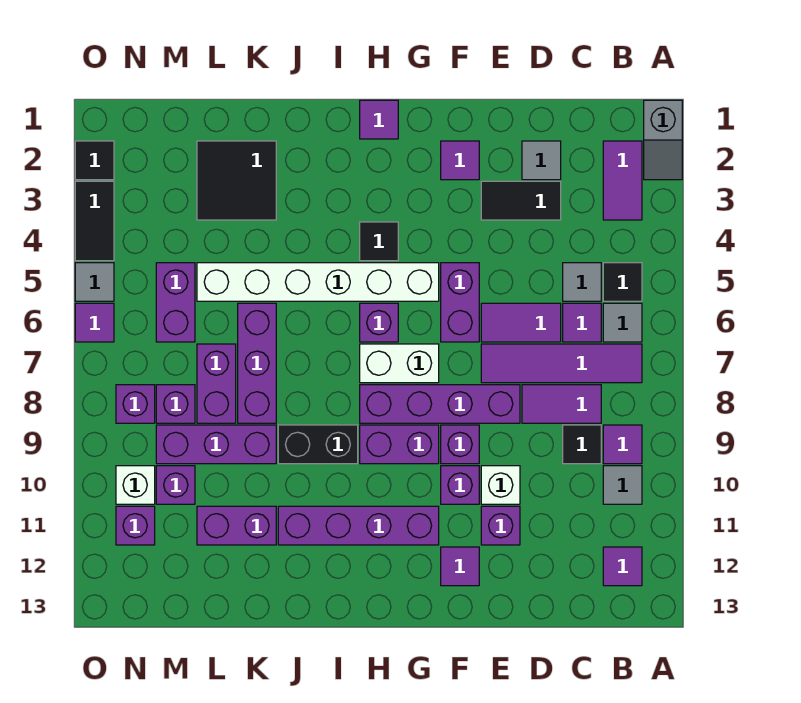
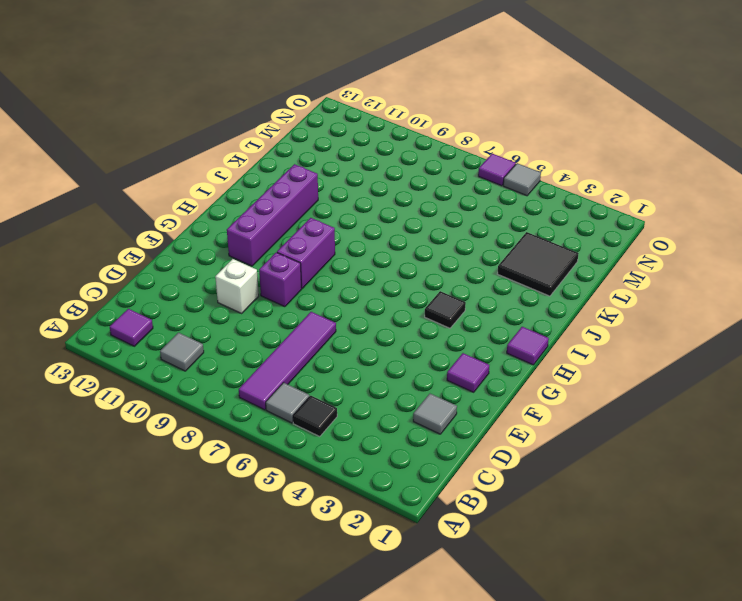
none -> grey slope A1:A2 level 1 top 1
none -> purple tile B2:B3 level 1
none -> purple tile B9 level 1
none -> grey tile C5 level 1

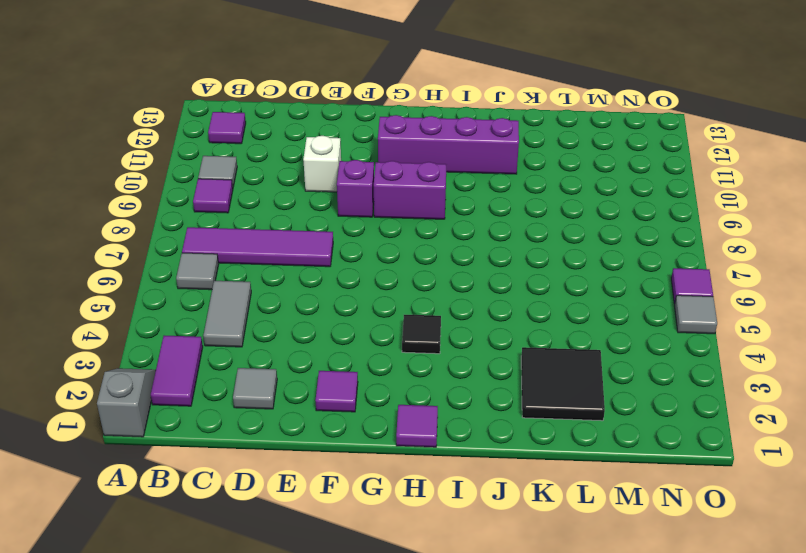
grey tile C4:C5 level 1 -> grey tile C5 level 1
none -> black tile B5 level 1
none -> purple tile C6 level 1
none -> purple tile C8:D8 level 1
none -> black tile C9 level 1

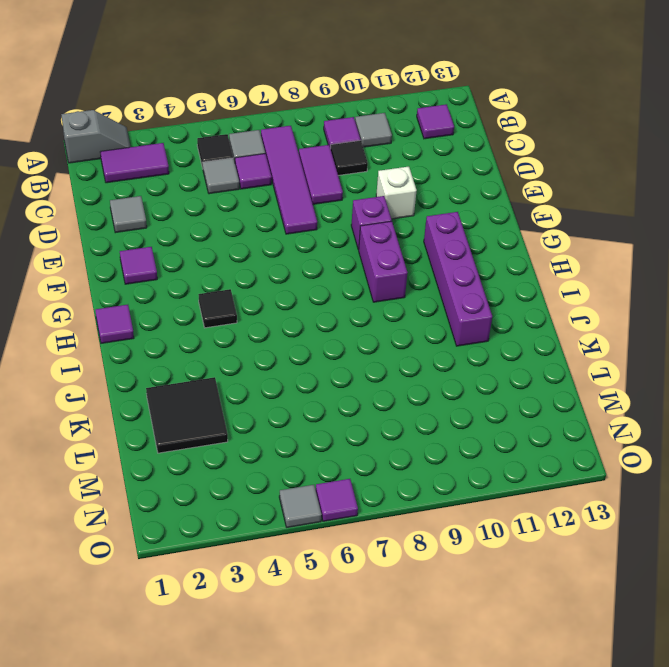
none -> black tile D3:E3 level 1
none -> purple tile D6:E6 level 1
none -> purple brick E8:H8 level 1
none -> purple brick E11 level 1

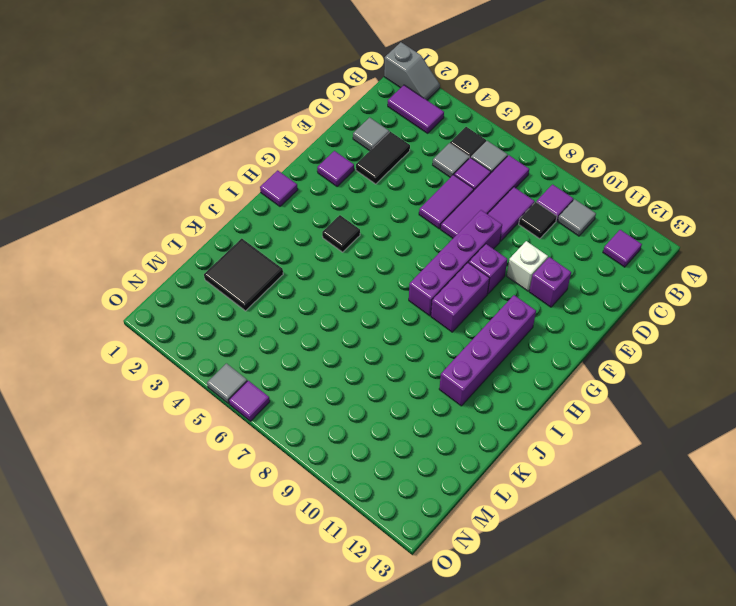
none -> purple brick F5:F6 level 1
none -> purple brick F10 level 1
none -> purple tile F12 level 1
none -> white brick G5:L5 level 1

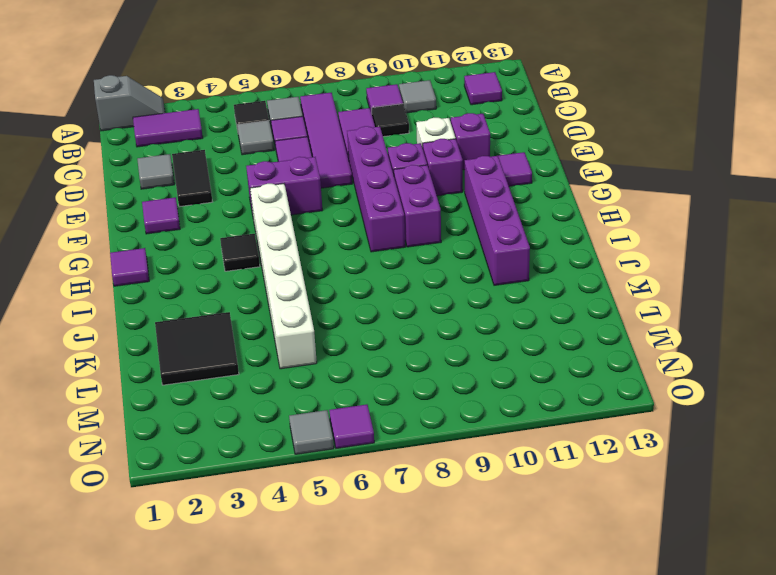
none -> white brick G7:H7 level 1
none -> purple brick H6 level 1
none -> black brick I9:J9 level 1
none -> purple brick K6:K8 level 1

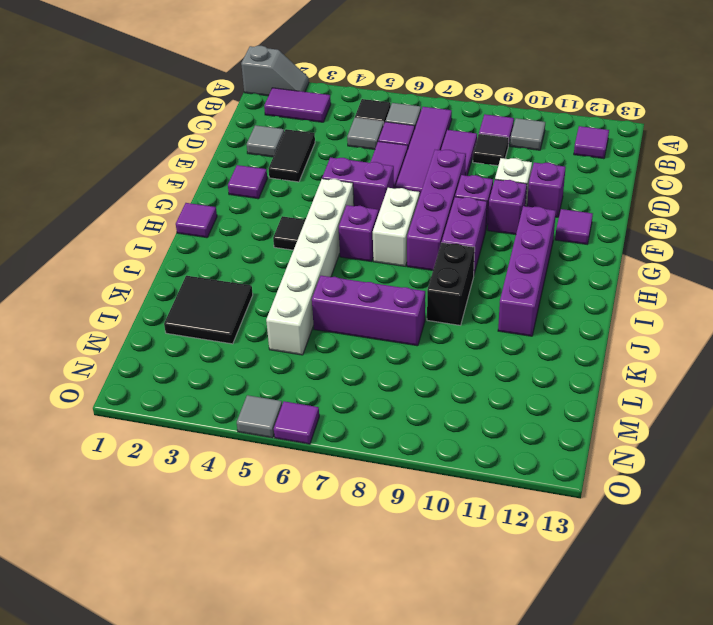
none -> purple brick K9:M9 level 1
none -> purple brick K11:L11 level 1
none -> purple brick L7:L8 level 1
none -> purple brick M5:M6 level 1

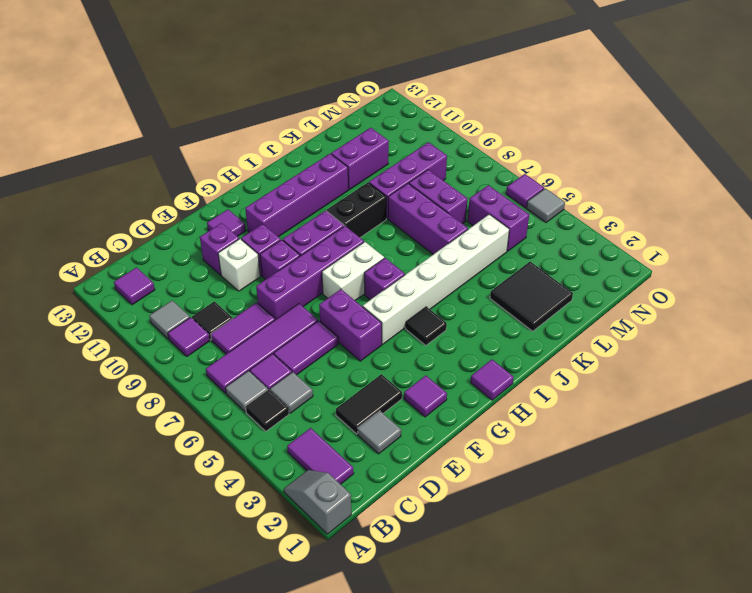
none -> purple brick M8 level 1
none -> purple brick M10 level 1
none -> purple brick N8 level 1
none -> white brick N10 level 1

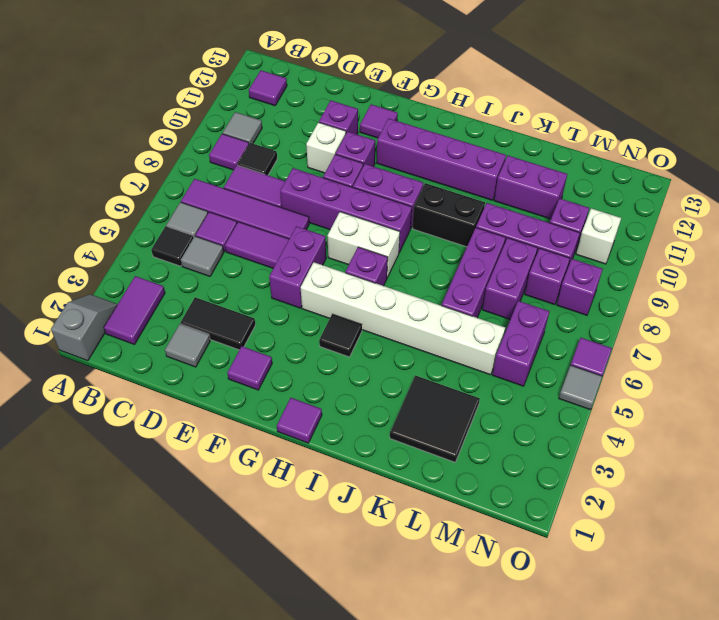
none -> purple brick N11 level 1
none -> black tile O2 level 1
none -> black tile O3:O4 level 1

